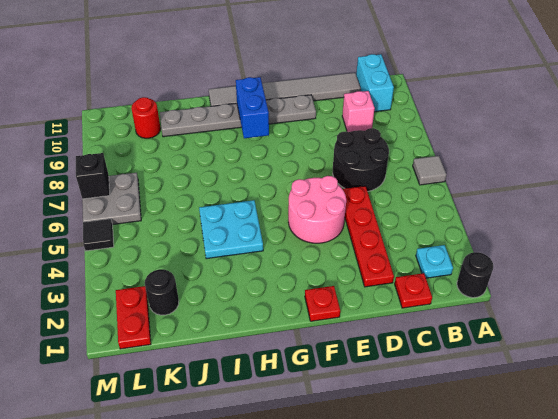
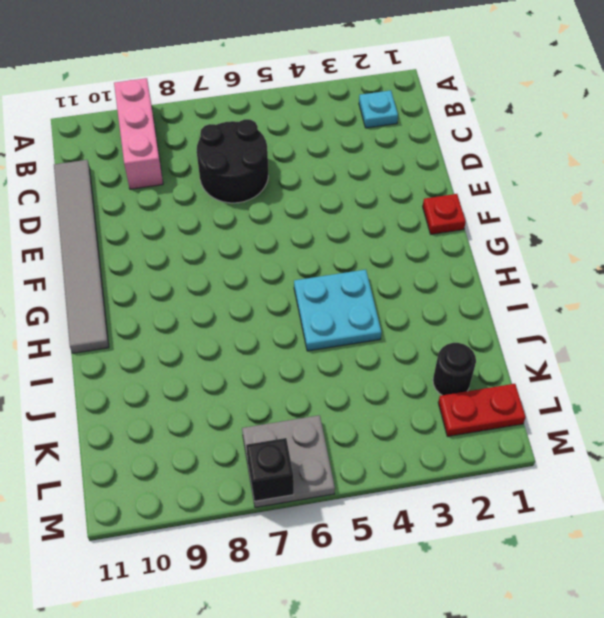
pink brick A9:C9 level 1 -> pink brick C9 level 1
none -> black round brick A1 level 1
none -> grey tile A6 level 1
none -> cyan brick B10:B11 level 1

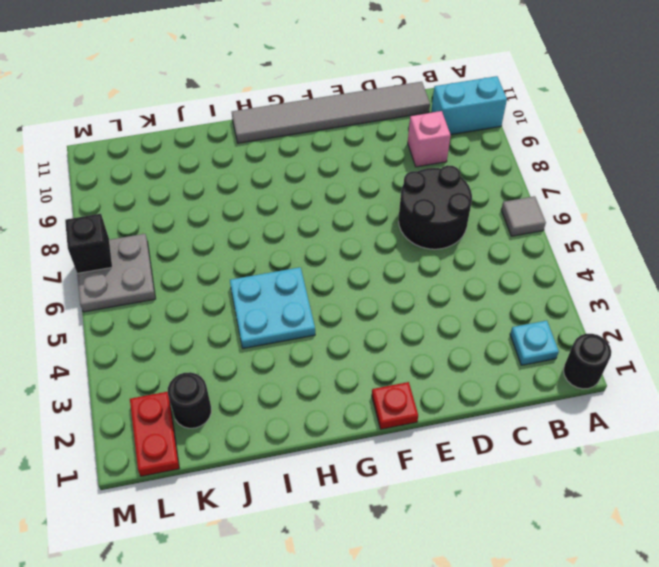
cyan brick A10:B10 level 1 -> cyan brick B10:B11 level 1
none -> red plate C1 level 1
none -> red plate D2:D5 level 1
none -> pink round brick E4:F5 level 1

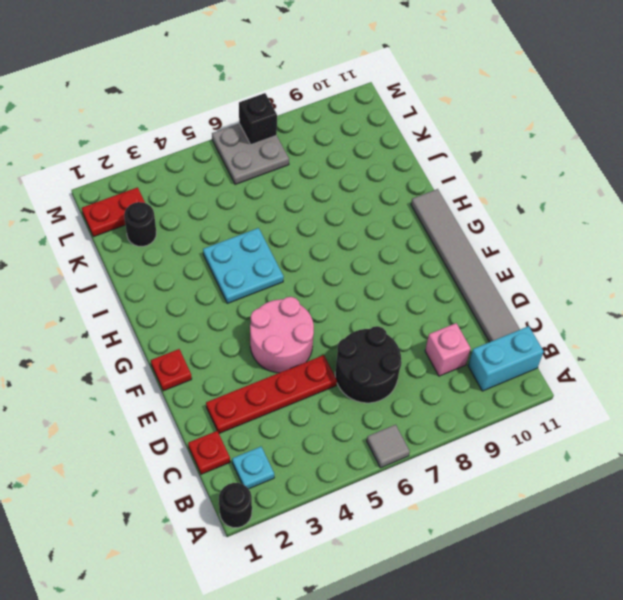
none -> grey plate E10:J10 level 1
none -> red round brick K10 level 1
none -> black tile M5 level 1

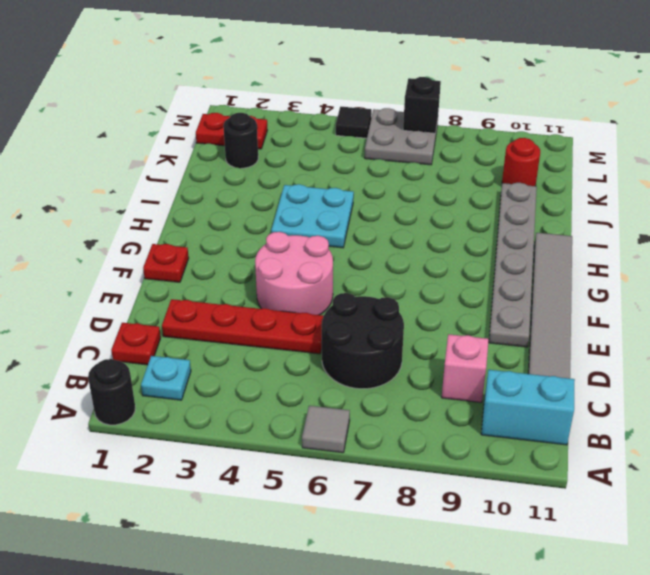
none -> blue brick G9:G10 level 2

